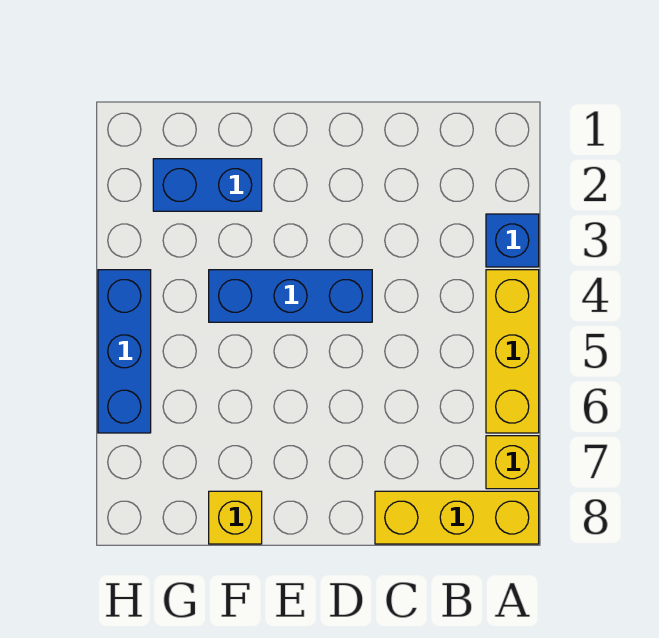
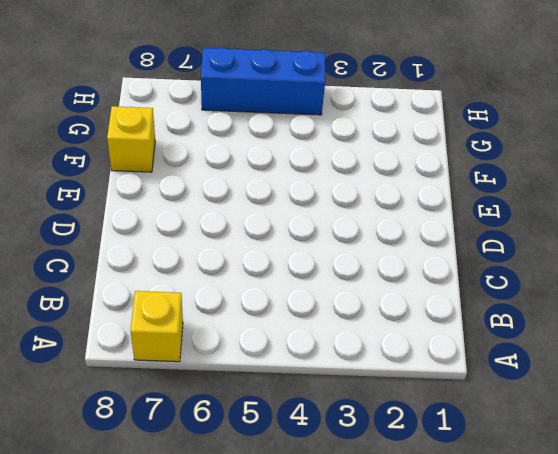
none -> blue brick A3 level 1
none -> yellow brick A4:A6 level 1

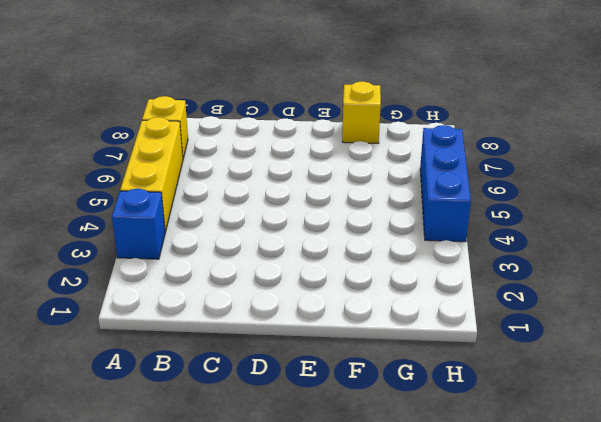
none -> yellow brick A8:C8 level 1
none -> blue brick D4:F4 level 1

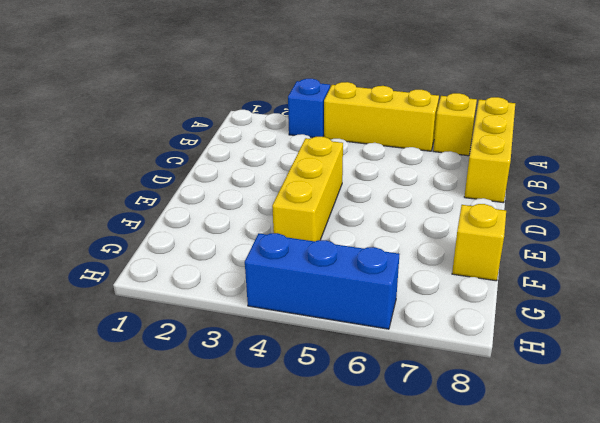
yellow brick D4:F4 level 1 -> blue brick D4:F4 level 1
none -> blue brick F2:G2 level 1

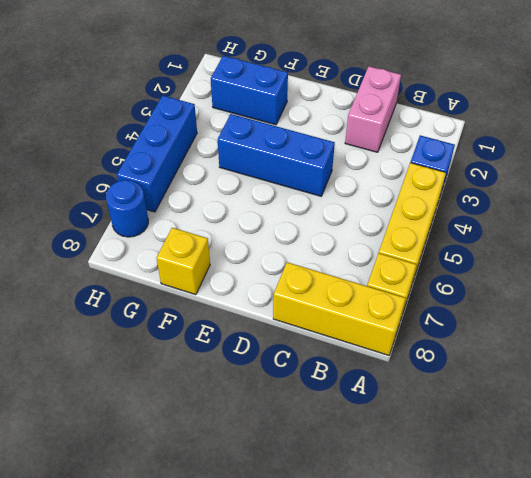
pink brick C1:C2 level 1 -> none
blue round brick H7 level 1 -> none

